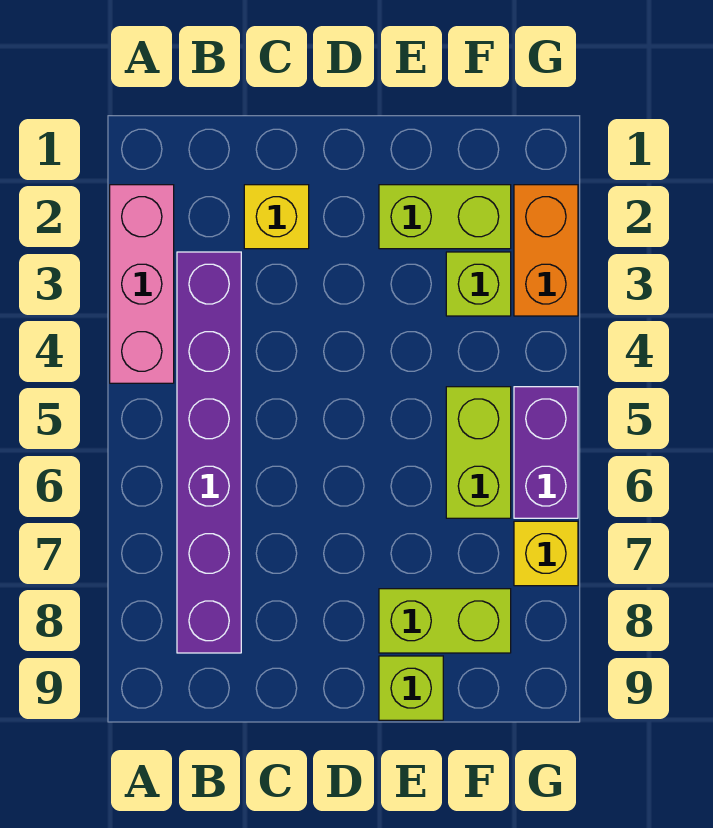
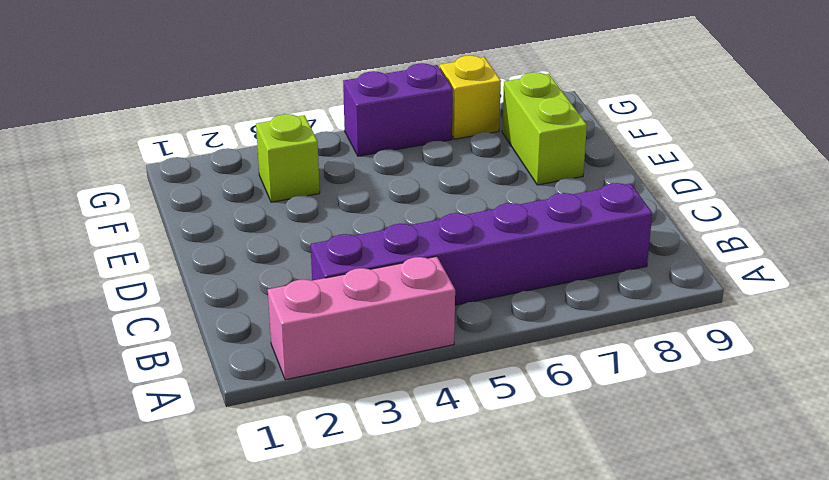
none -> yellow brick C2 level 1
none -> lime brick E2:F2 level 1

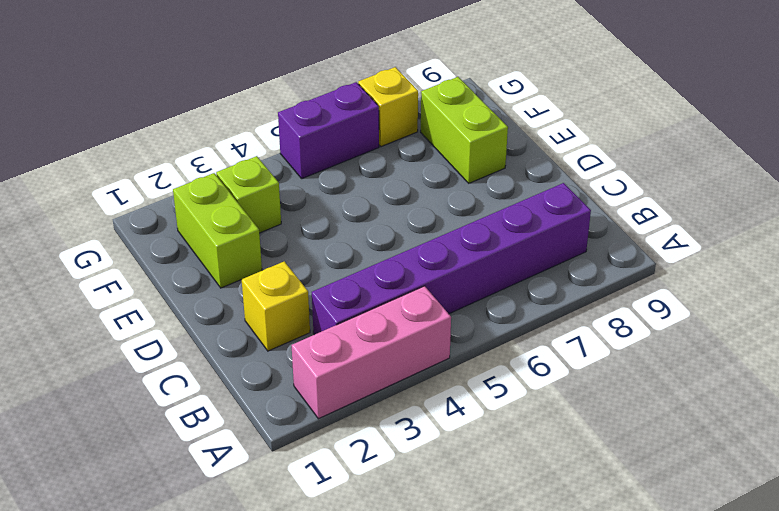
none -> lime brick E9 level 1
none -> lime brick F5:F6 level 1

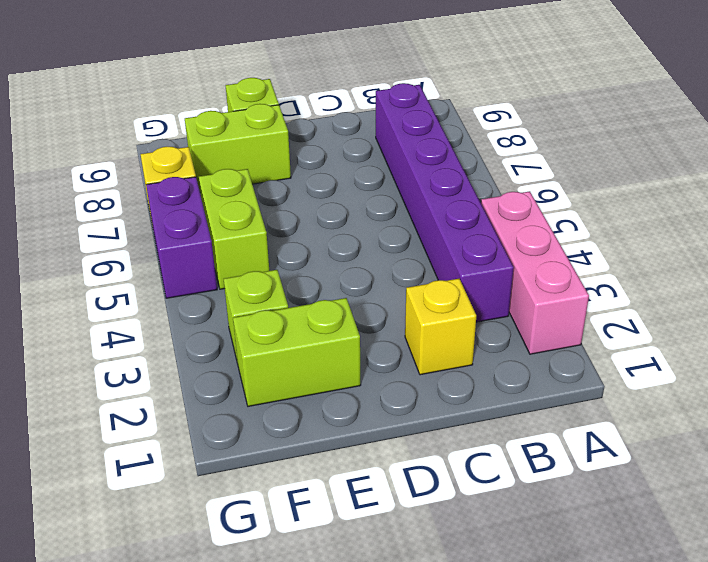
none -> orange brick G2:G3 level 1

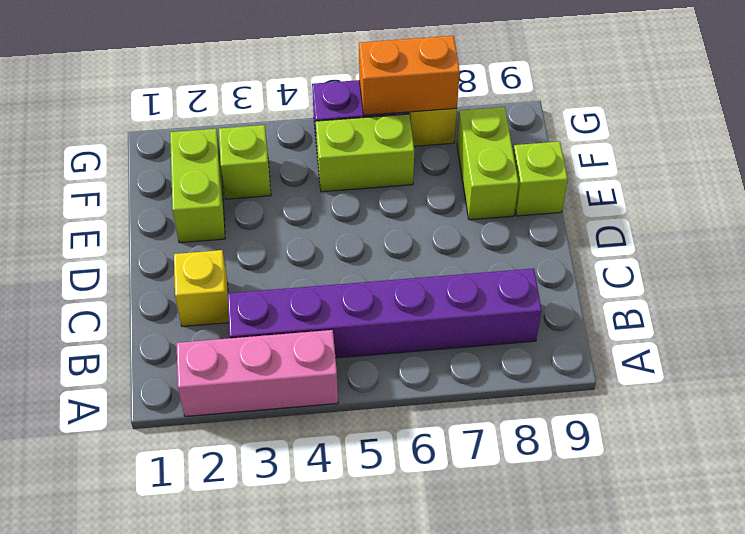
orange brick G6:G7 level 2 -> orange brick G2:G3 level 1

